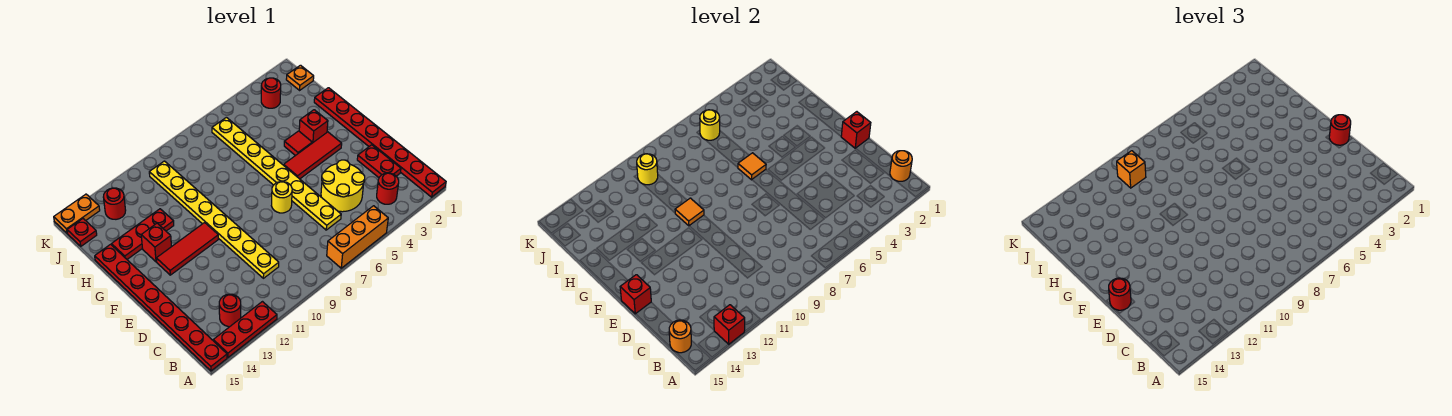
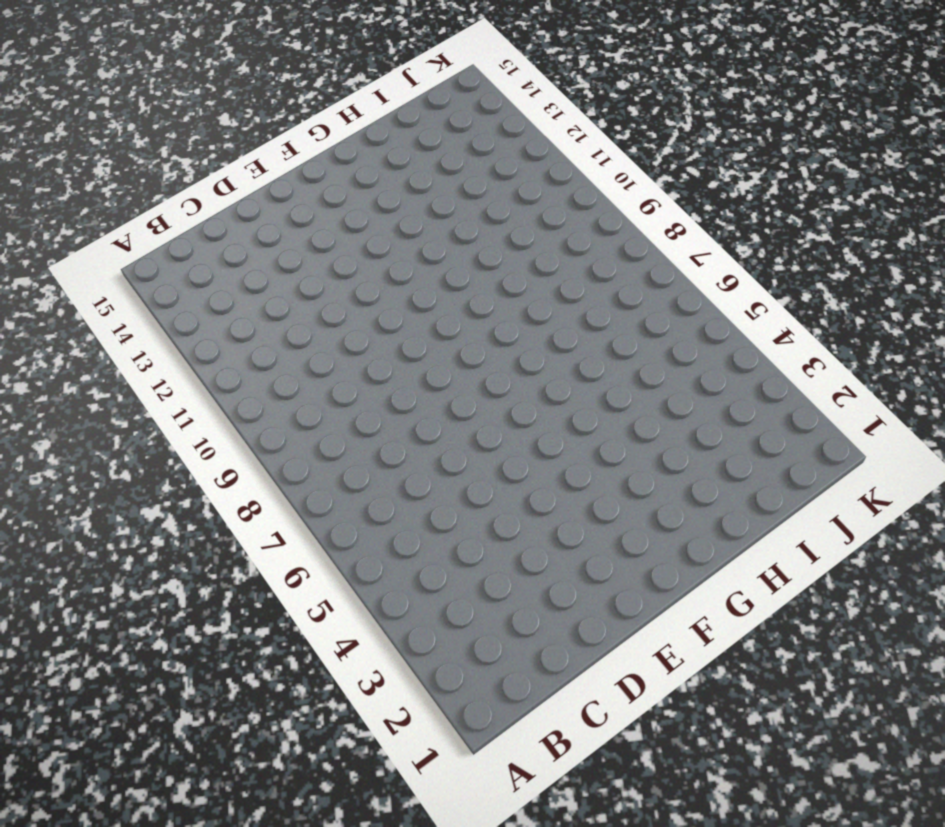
none -> red plate A1:H1 level 1
none -> orange brick A5:A7 level 1
none -> red plate A12:A14 level 1
none -> red plate A15:H15 level 1

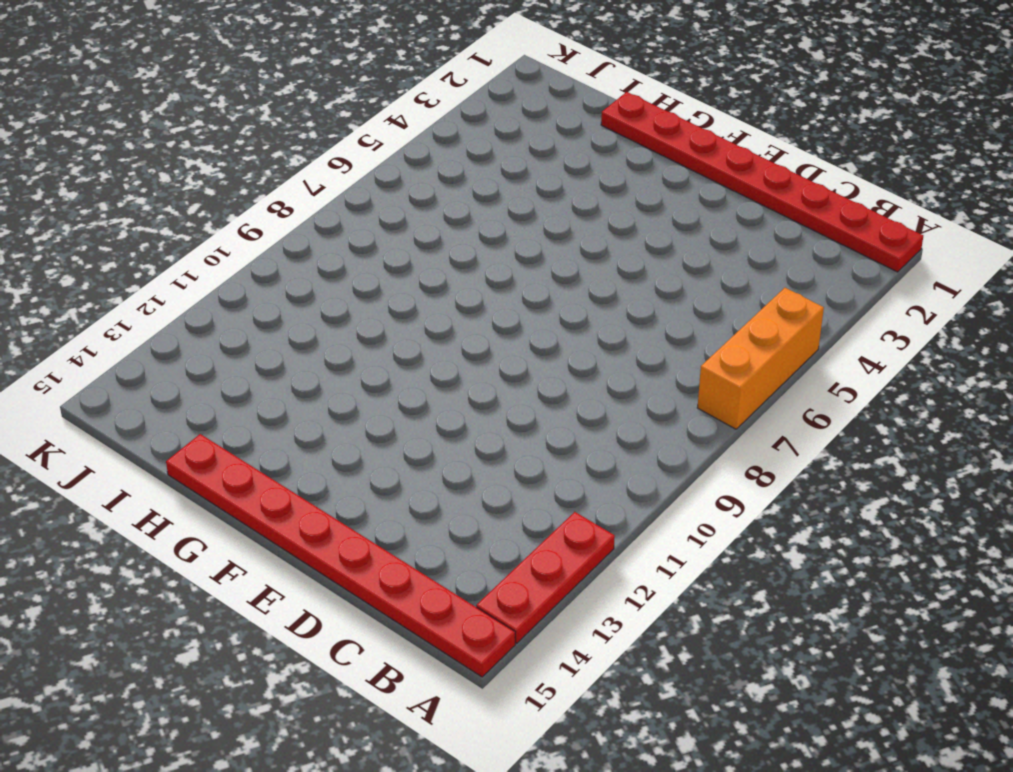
none -> red round brick B3 level 1
none -> red round brick B13 level 1
none -> red plate C2:D2 level 1
none -> yellow round brick C4:D5 level 1

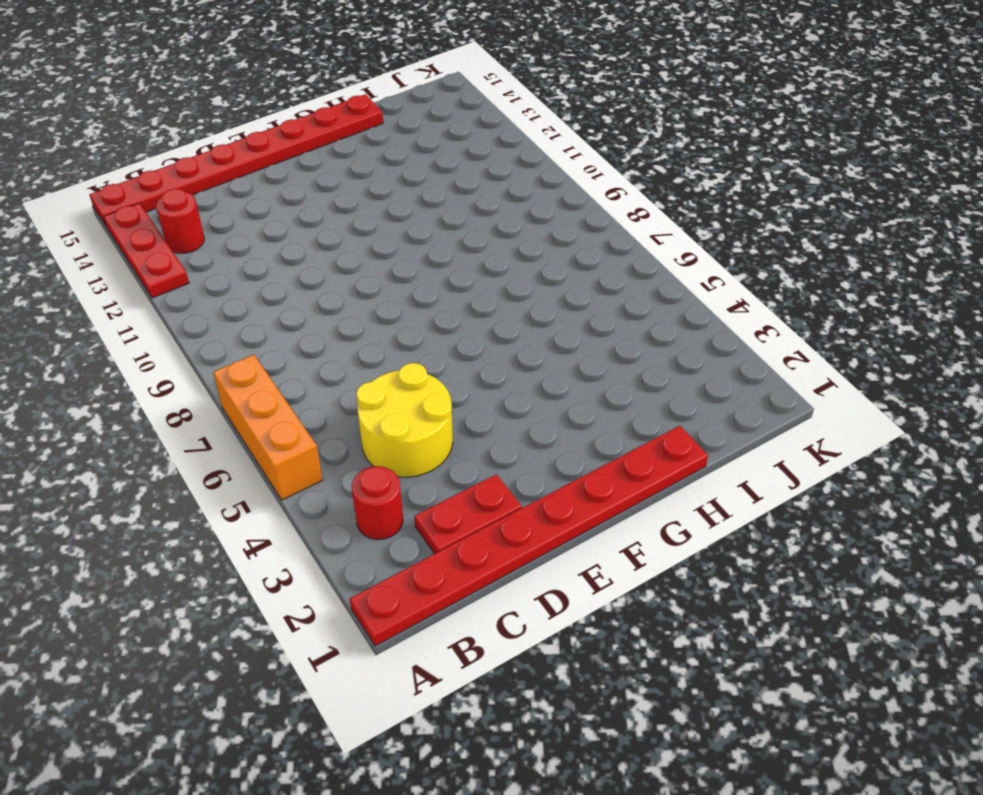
none -> yellow plate C6:J6 level 1
none -> yellow plate C10:J10 level 1
none -> yellow round brick E7 level 1
none -> red tile F3:F5 level 1

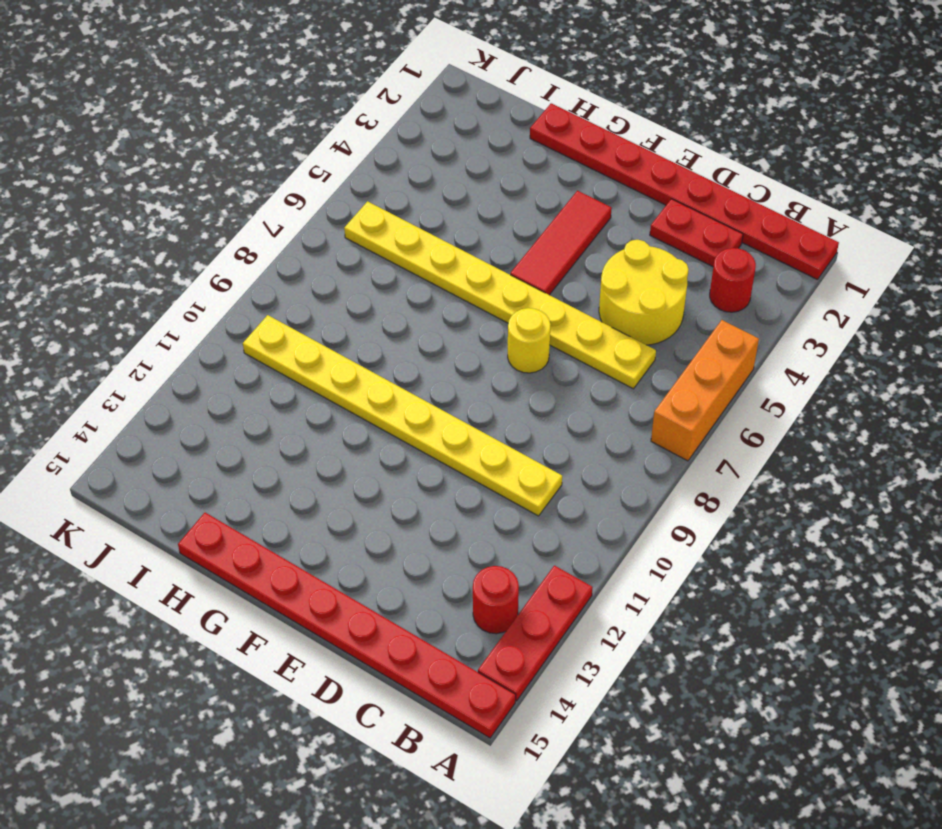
none -> red tile F11:F13 level 1
none -> red brick G3 level 1
none -> red tile G4 level 1
none -> red brick G13 level 1

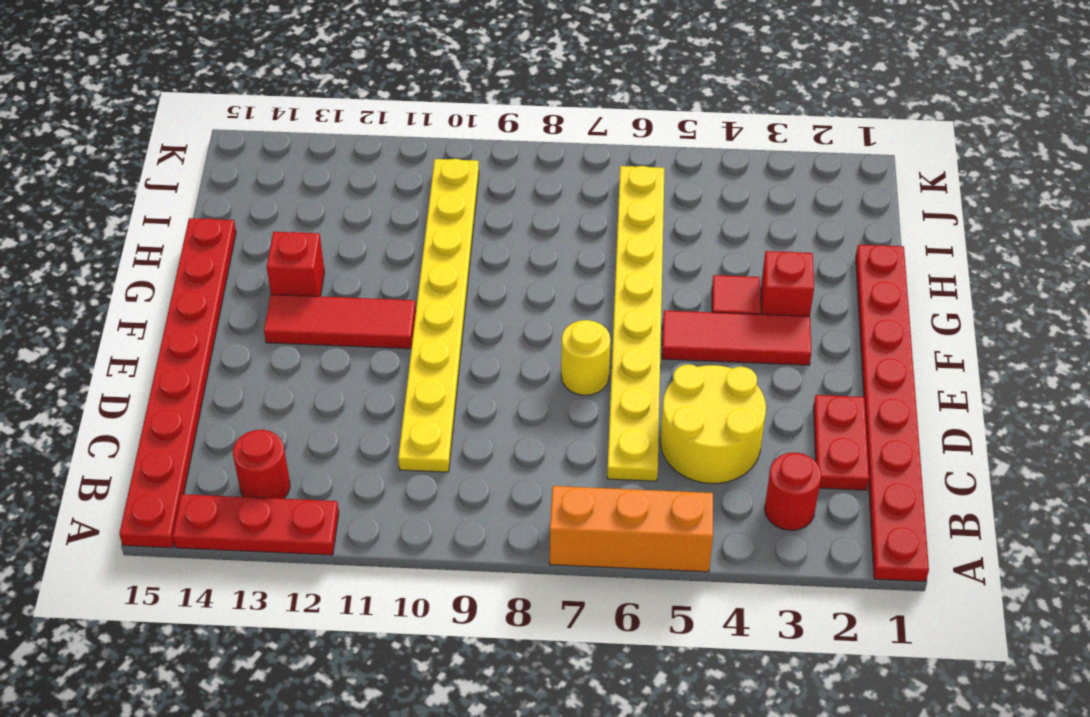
none -> red plate H12:H14 level 1
none -> orange plate J1 level 1
none -> red round brick J3 level 1
none -> red round brick J13 level 1

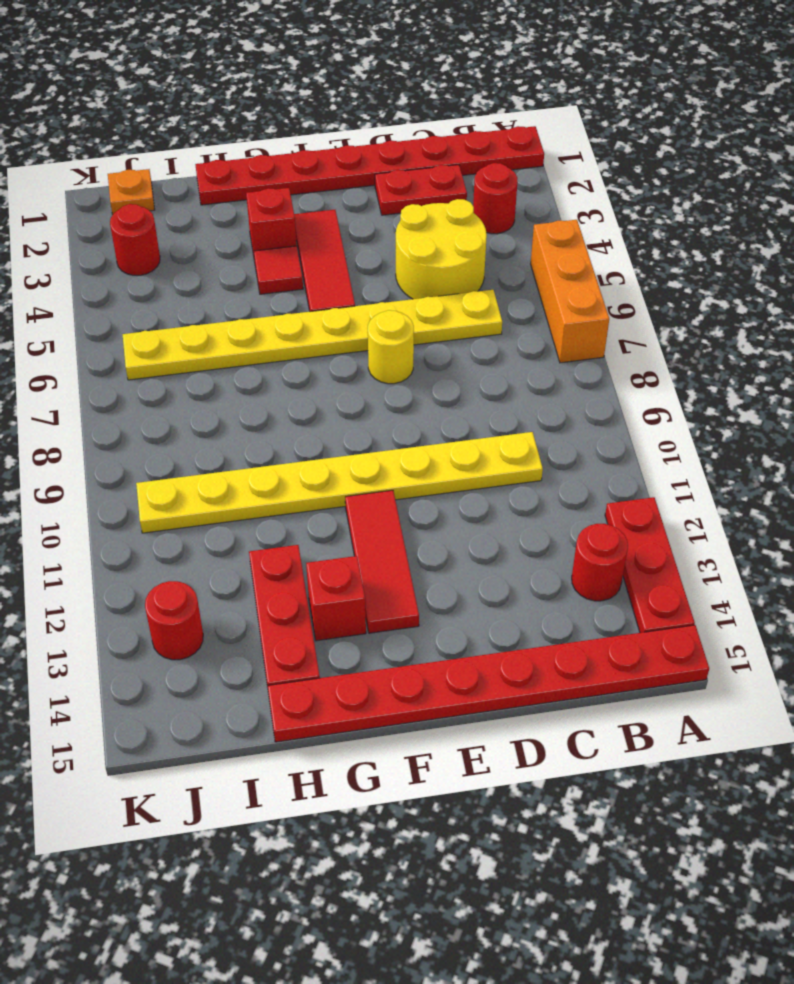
none -> red plate J15 level 1
none -> orange plate K14:K15 level 1
none -> red brick A13 level 2
none -> orange round brick B1 level 2

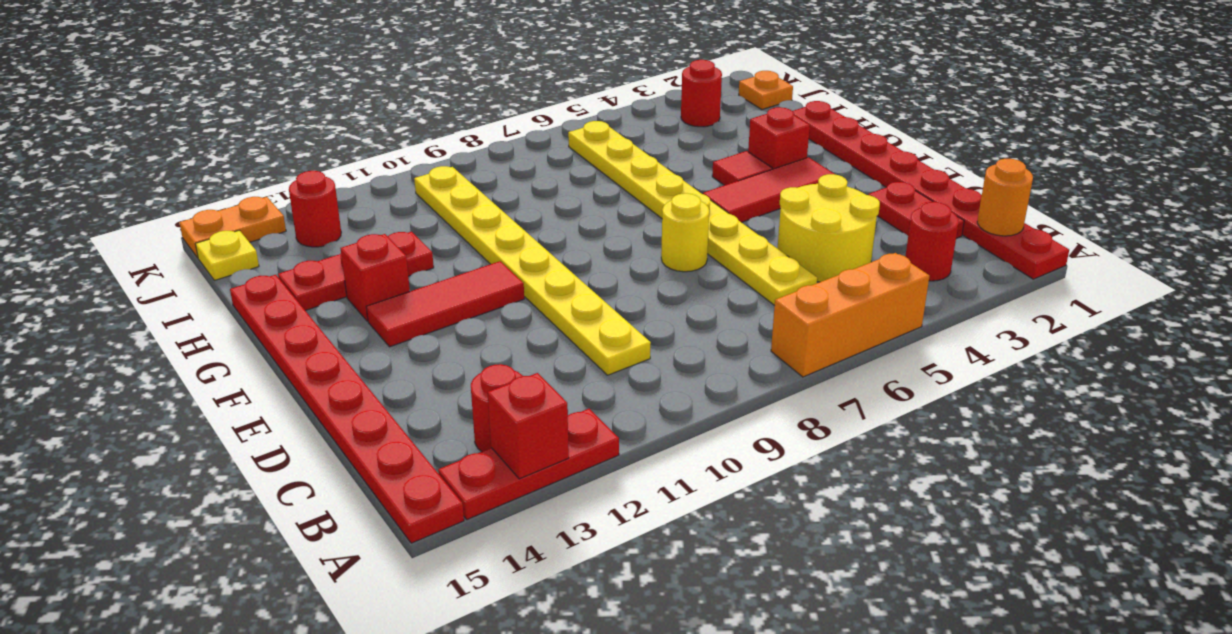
yellow plate J15 level 1 -> red plate J15 level 1
none -> orange round brick B15 level 2
none -> red brick E1 level 2
none -> red brick E15 level 2
none -> orange tile G6 level 2

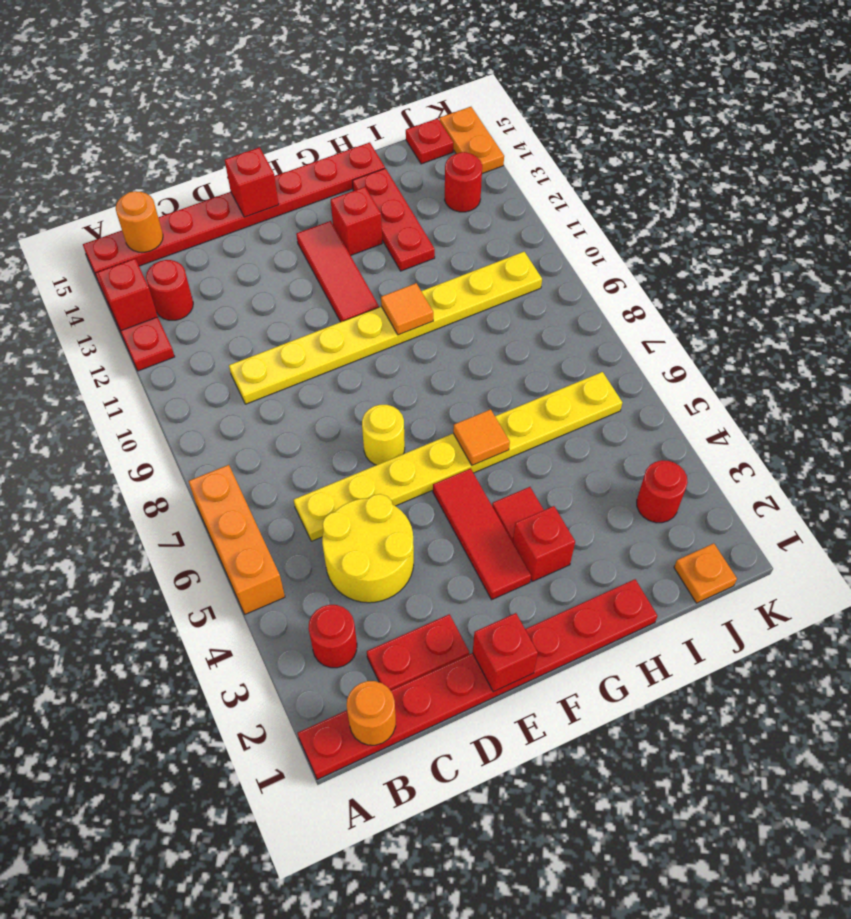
none -> yellow round brick J6 level 2
none -> yellow round brick J10 level 2
none -> red round brick E1 level 3
none -> red round brick E15 level 3

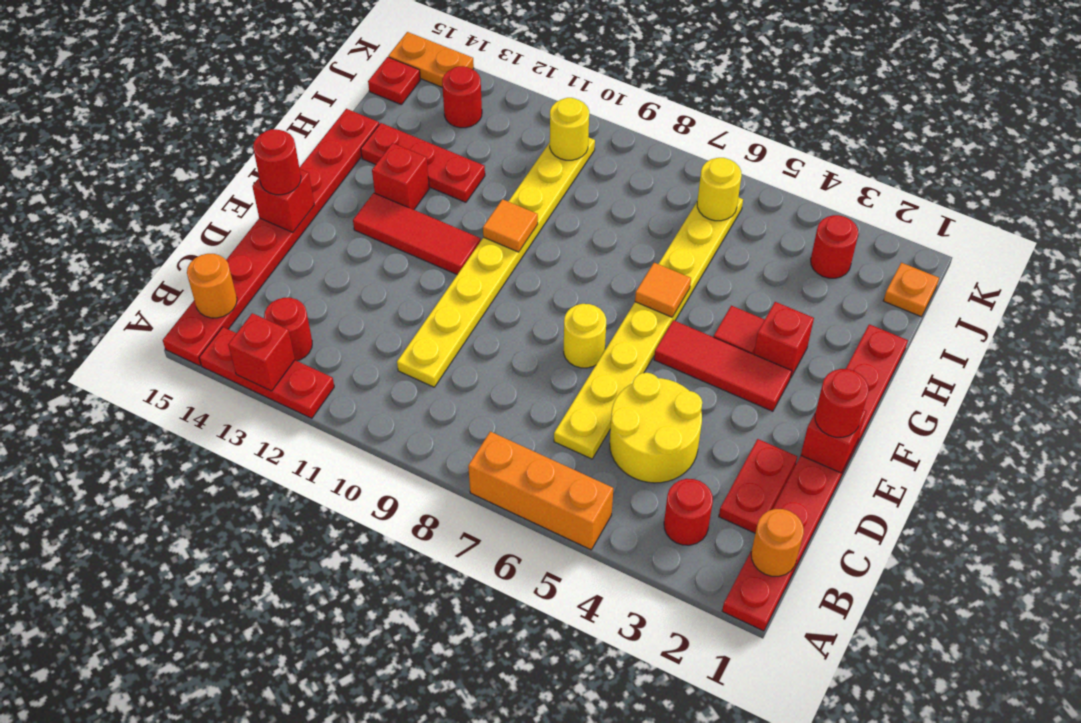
none -> orange brick J10 level 3

